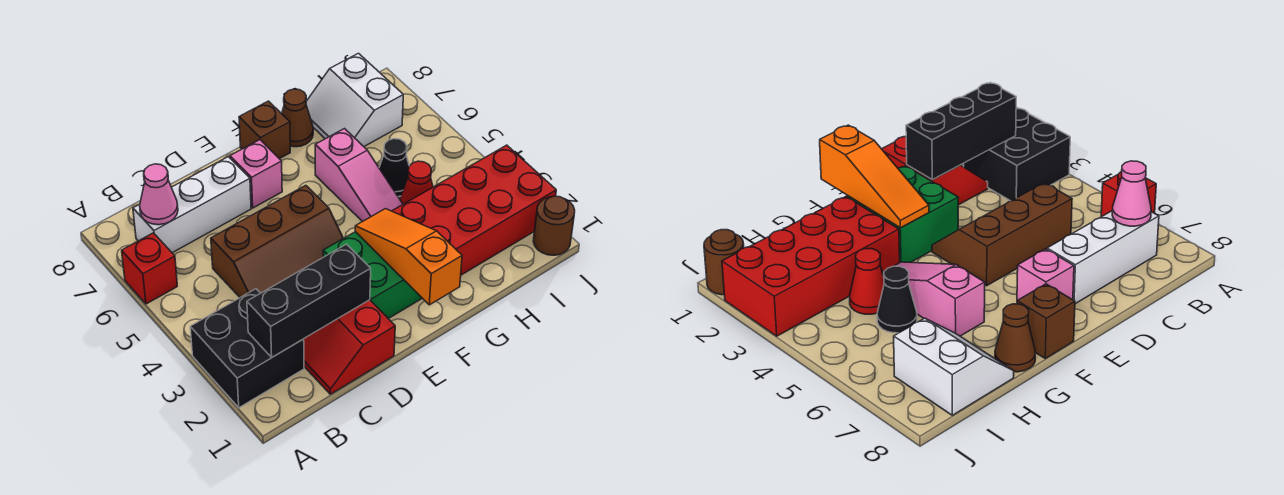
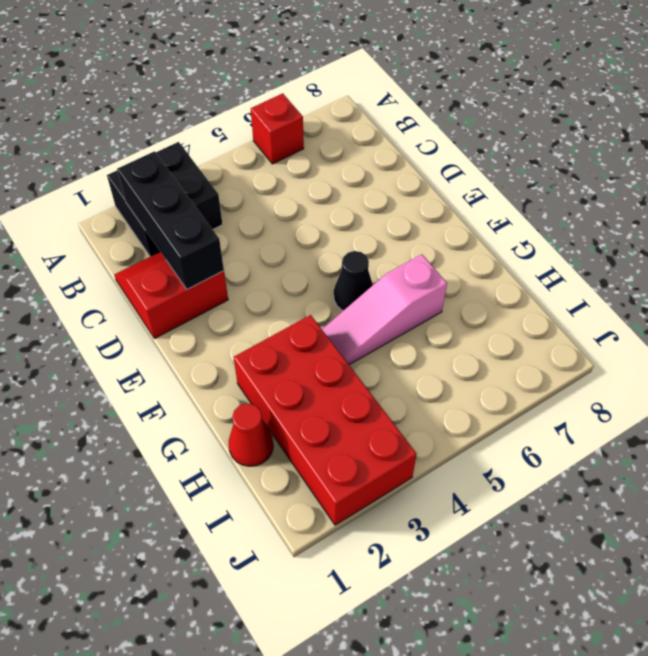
black cone F5 level 1 -> black cone H5 level 1
red cone H1 level 1 -> red cone H4 level 1
none -> white brick B7:D7 level 1
none -> brown slope C4:E5 level 1 top 5
none -> green brick E2:F3 level 1

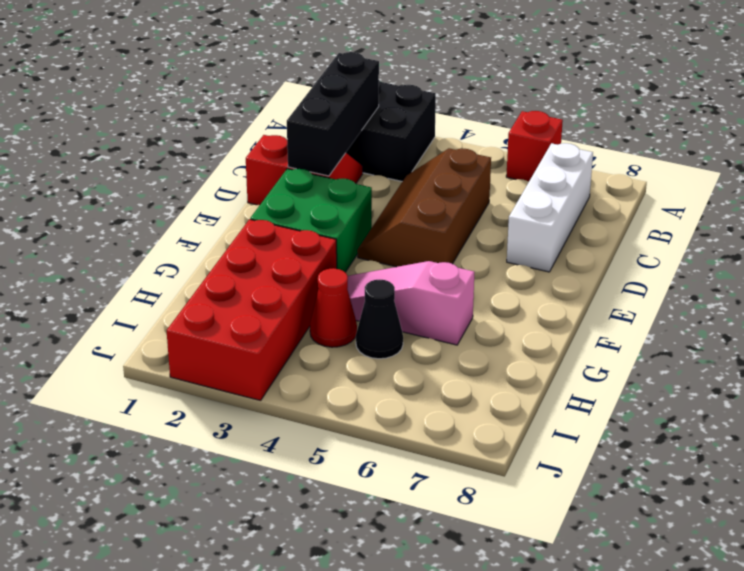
none -> pink brick E7 level 1
none -> brown brick F8 level 1
none -> brown cone G8 level 1

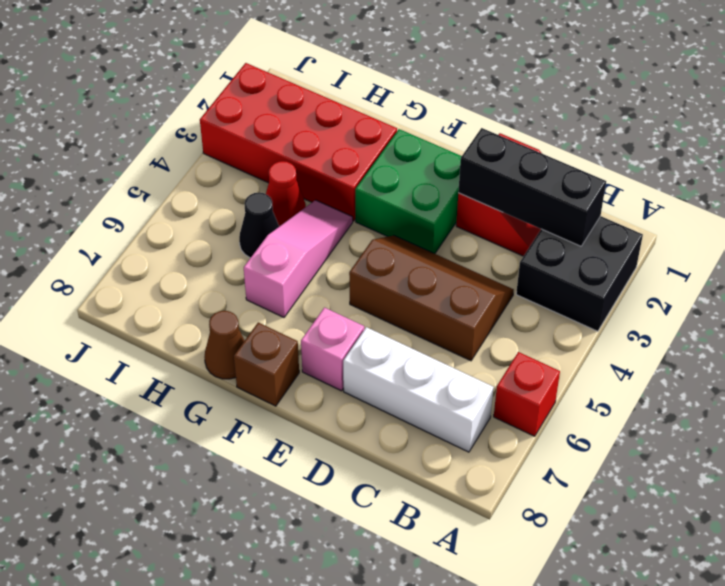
none -> white slope H7:I8 level 1 top I
none -> brown round brick J1 level 1
none -> pink cone B7 level 2

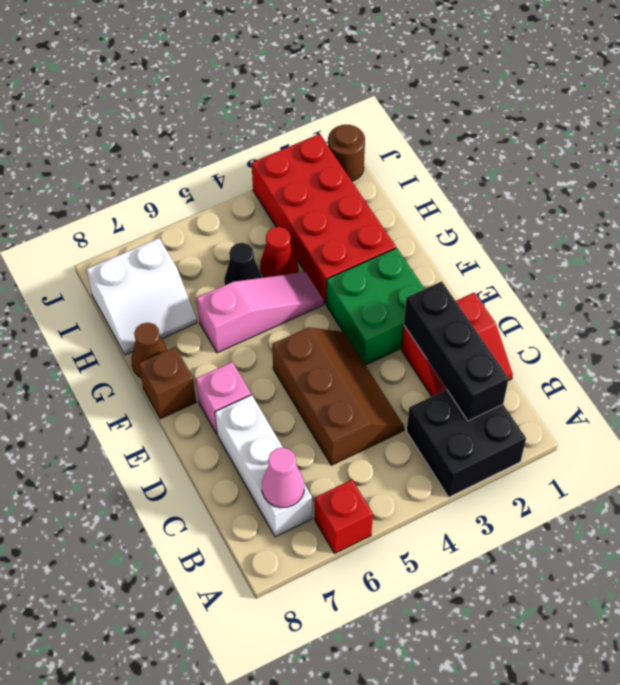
none -> orange slope F1:F3 level 2 top 1

